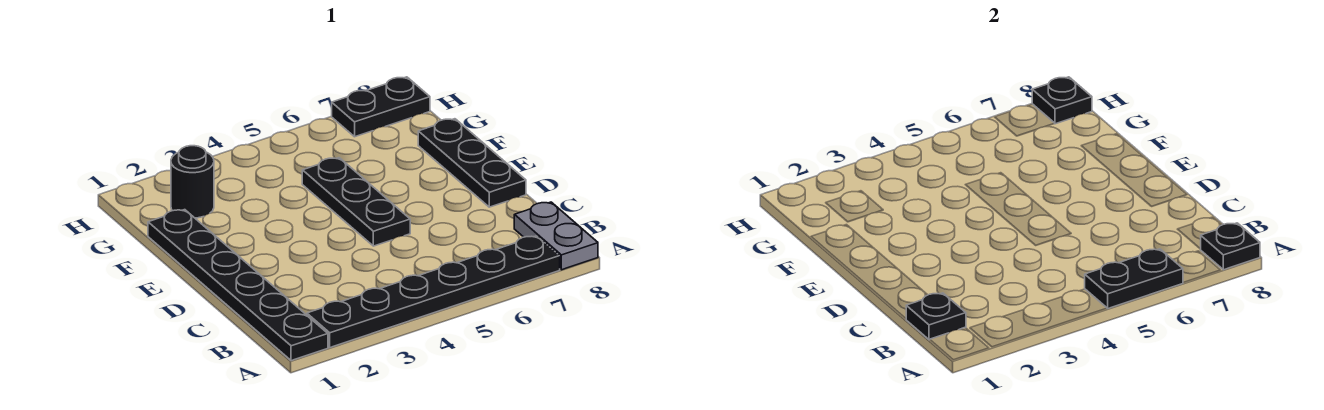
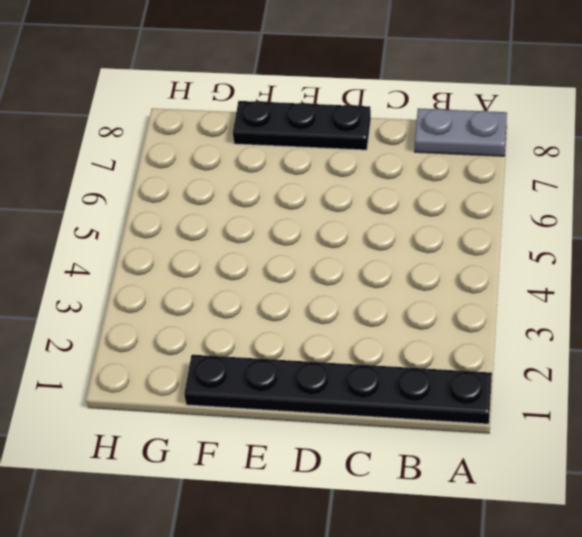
none -> black plate A2:A7 level 1
none -> black plate D5:F5 level 1

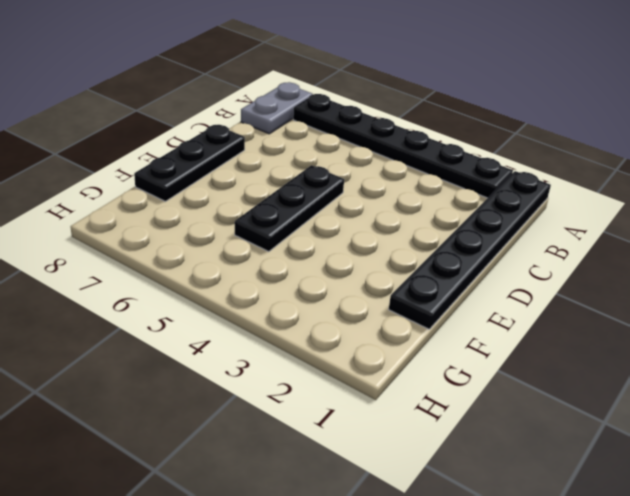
none -> black round brick G2 level 1
none -> black plate H7:H8 level 1

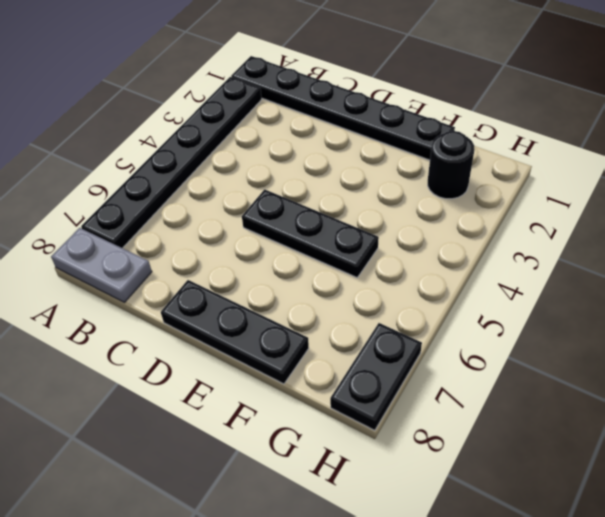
none -> black plate A5:A6 level 2
none -> black plate A8 level 2

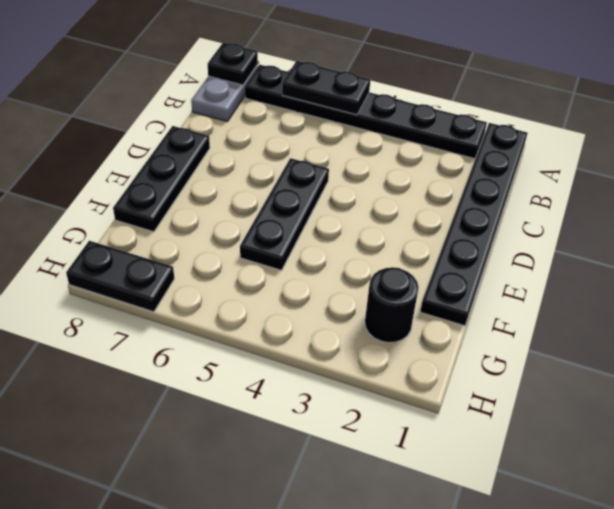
none -> black plate B1 level 2
none -> black plate H8 level 2

